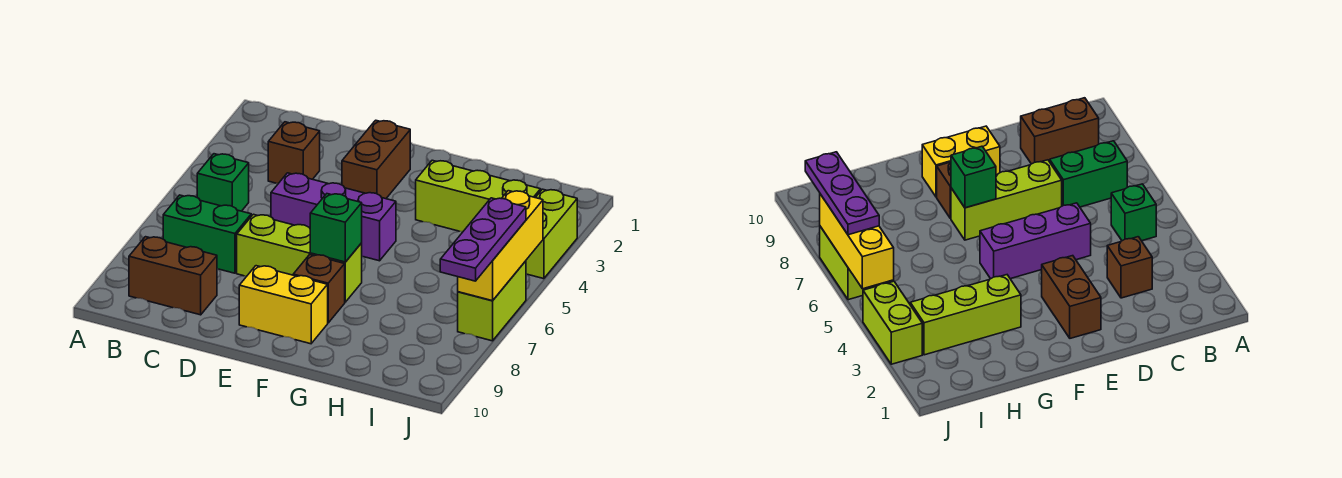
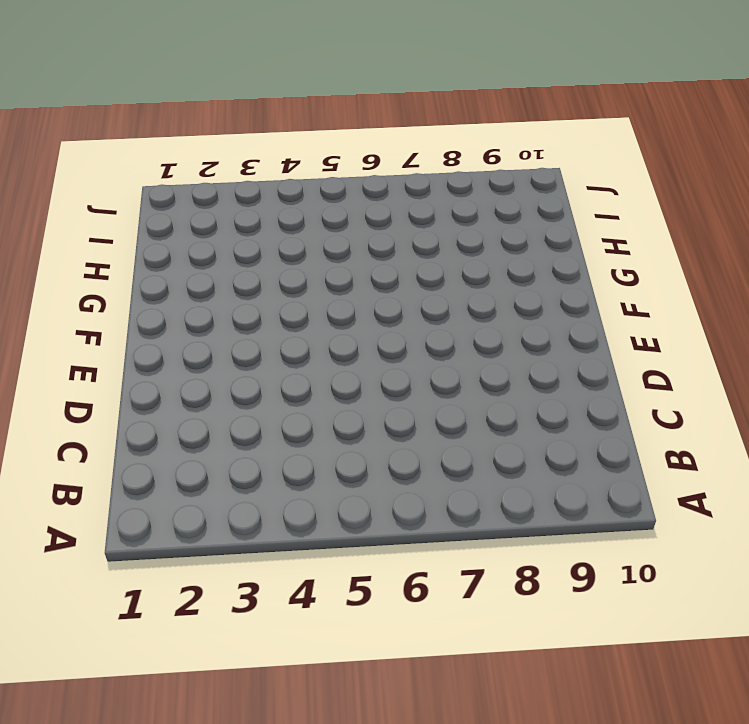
none -> green brick B5 level 1
none -> green brick B7:C7 level 1
none -> brown brick B9:C9 level 1

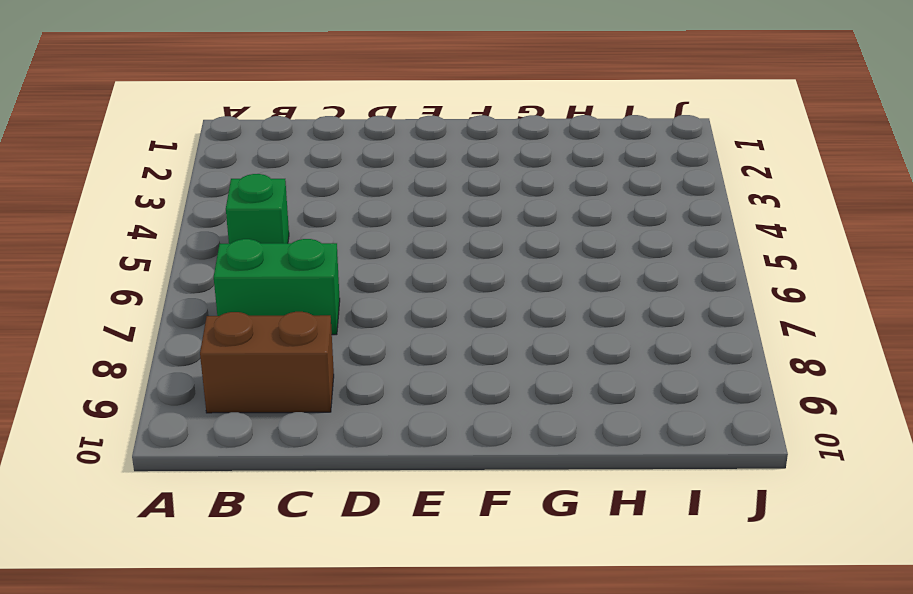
none -> brown brick C3 level 1
none -> purple brick D5:F5 level 1
none -> lime brick D7:F7 level 1

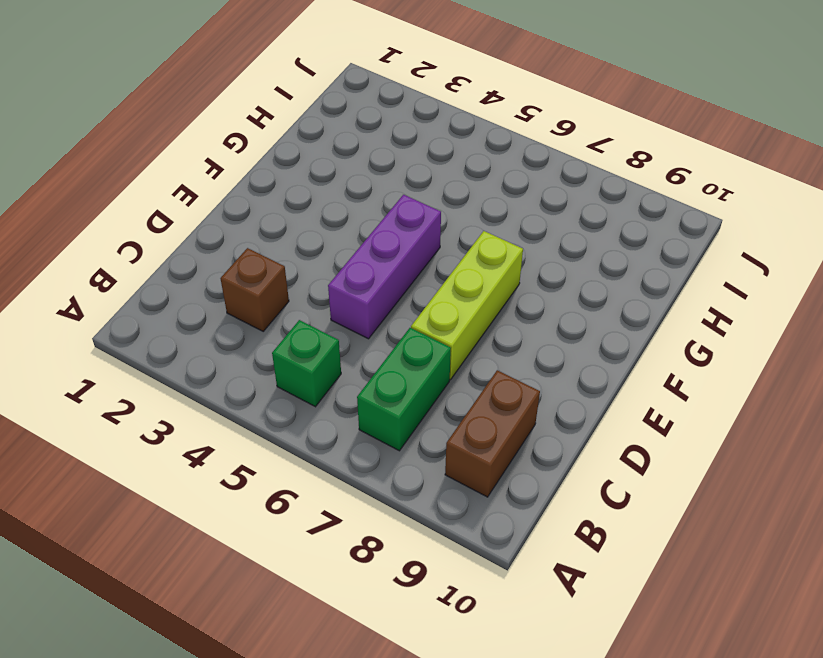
none -> brown brick E2:E3 level 1
none -> yellow brick E9:F9 level 1
none -> brown brick F8 level 1

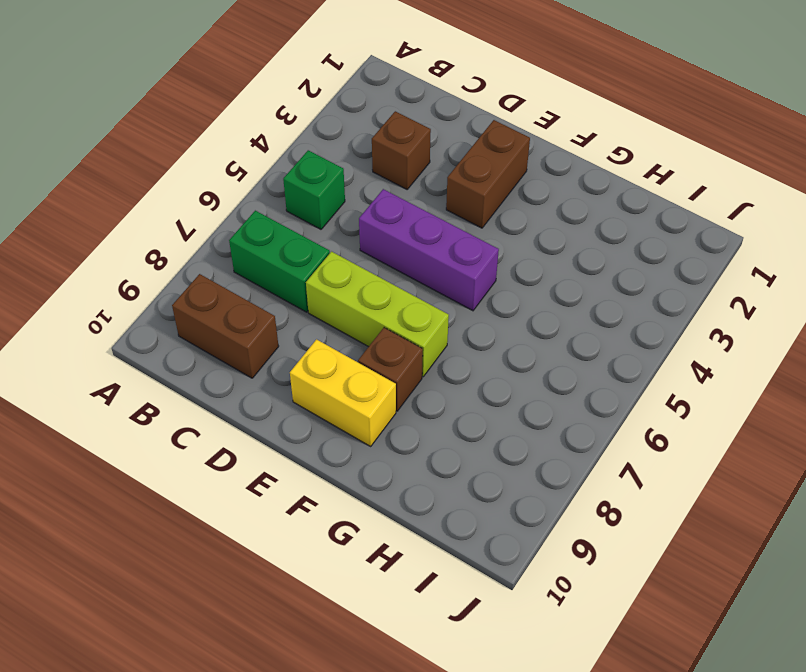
none -> lime brick G3:I3 level 1
none -> lime brick J3:J4 level 1
none -> lime brick J6:J7 level 1

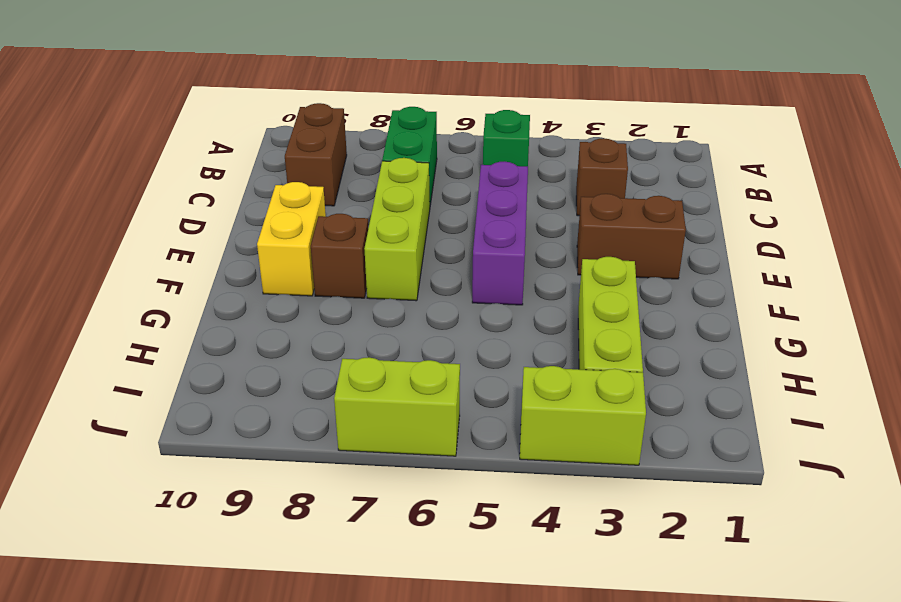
none -> green brick F7 level 2
none -> yellow brick J5:J7 level 2
none -> purple plate J6:J8 level 3

